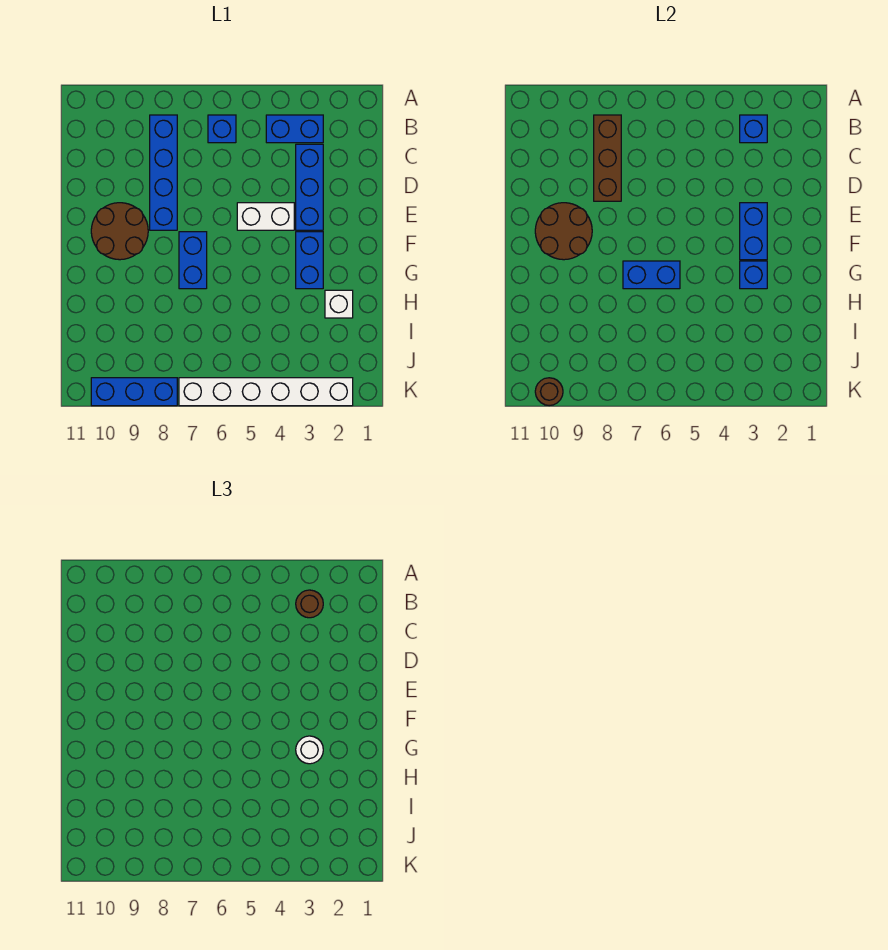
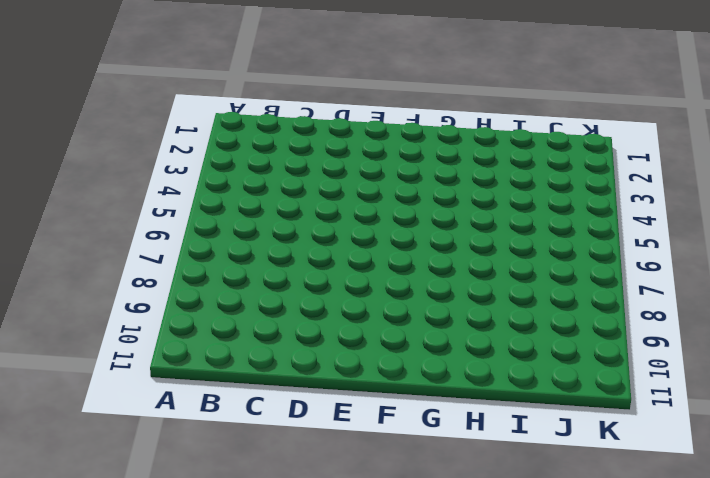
none -> blue brick B3:B4 level 1
none -> blue brick B6 level 1
none -> blue brick B8:E8 level 1

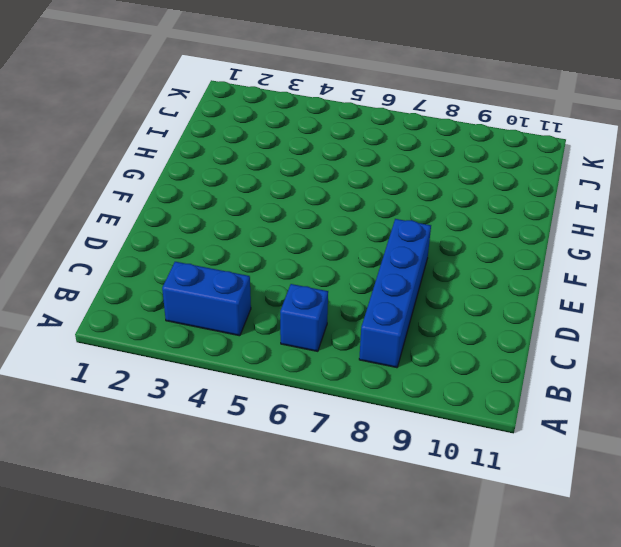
none -> blue brick C3:E3 level 1
none -> white brick E4:E5 level 1
none -> brown round brick E9:F10 level 1

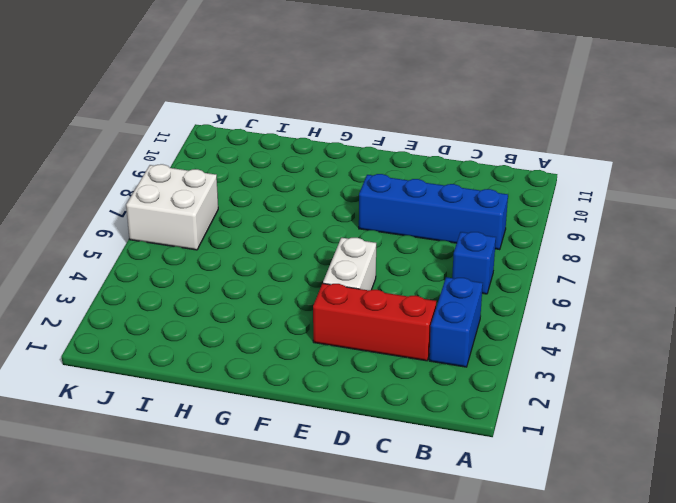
red brick C3:E3 level 1 -> blue brick C3:E3 level 1
white brick J6:K7 level 1 -> white brick K2:K7 level 1
none -> brown round brick E9:F10 level 1
none -> blue brick F3:G3 level 1
none -> blue brick F7:G7 level 1

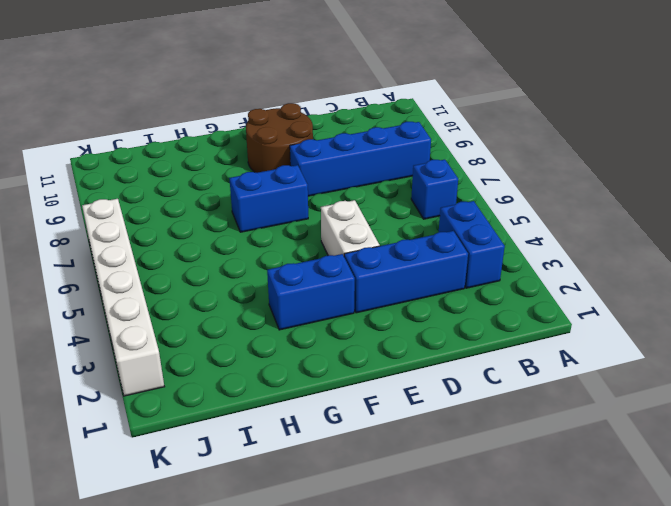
none -> white brick H2 level 1
none -> blue brick K8:K10 level 1
none -> blue brick B3 level 2

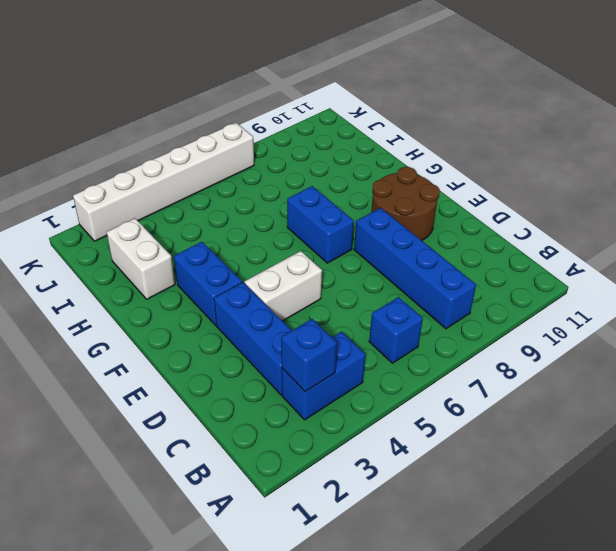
white brick H2:I2 level 1 -> white brick H2 level 1
none -> blue brick K8:K10 level 1
none -> brown brick B8:D8 level 2
none -> blue brick E3:F3 level 2

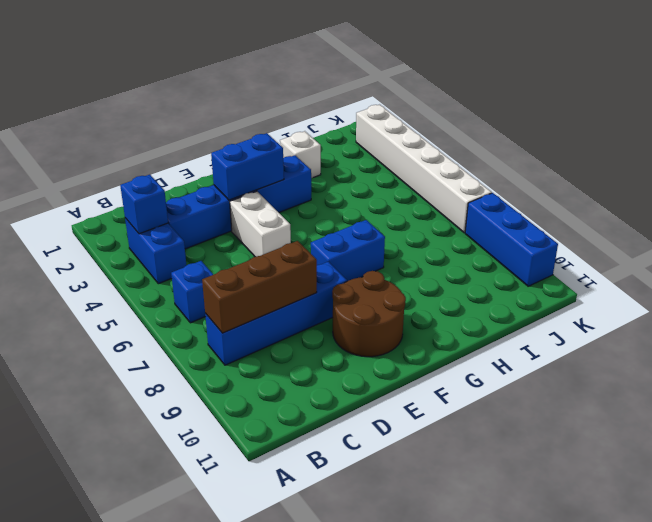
none -> brown round brick E9:F10 level 2
none -> blue brick G3 level 2
none -> blue brick G6:G7 level 2

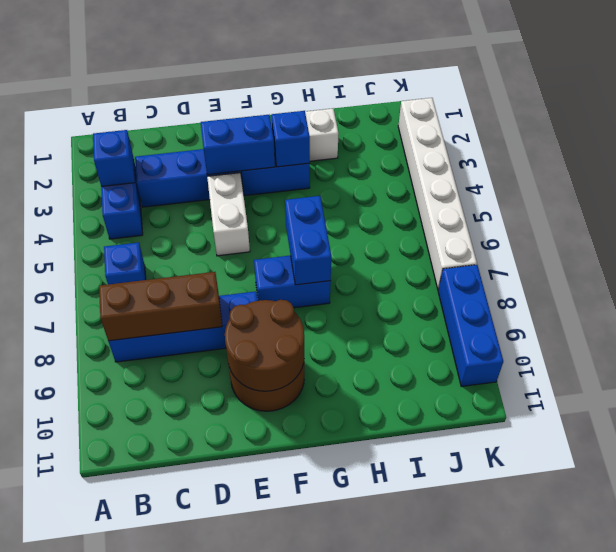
none -> brown round brick K10 level 2
none -> brown round brick B3 level 3
none -> white round brick G3 level 3

